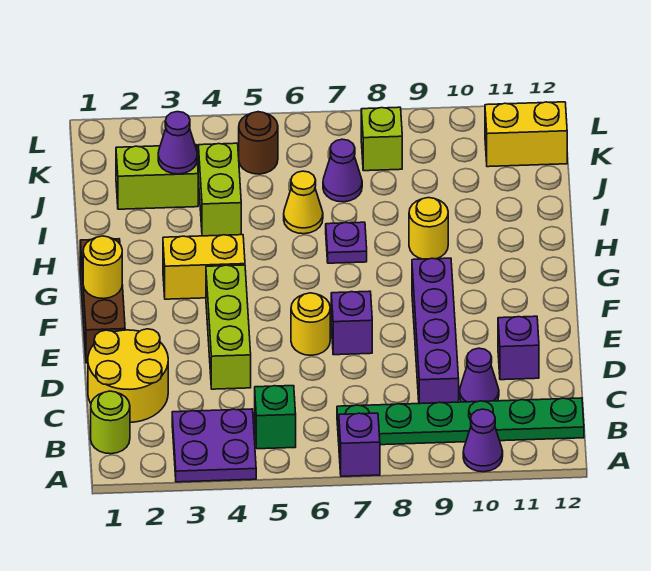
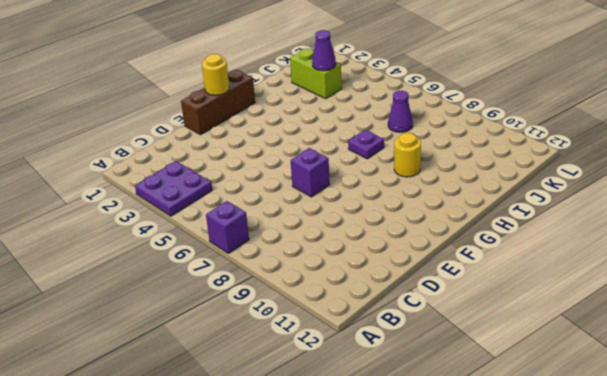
none -> purple cone A10 level 1
none -> lime round brick B1 level 1
none -> green brick B5 level 1

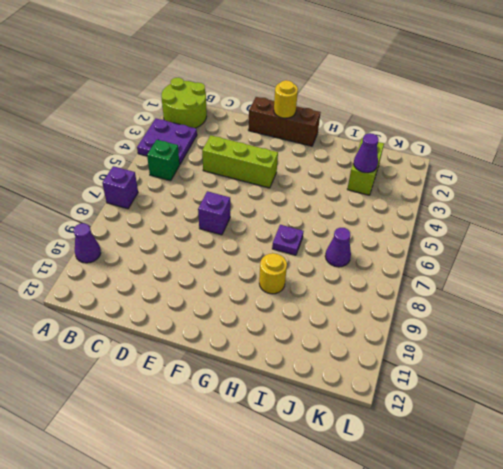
lime round brick A1:B2 level 1 -> lime round brick B1 level 1
none -> green plate B7:B12 level 1
none -> yellow round brick C1:D2 level 1
none -> purple brick C9:F9 level 1

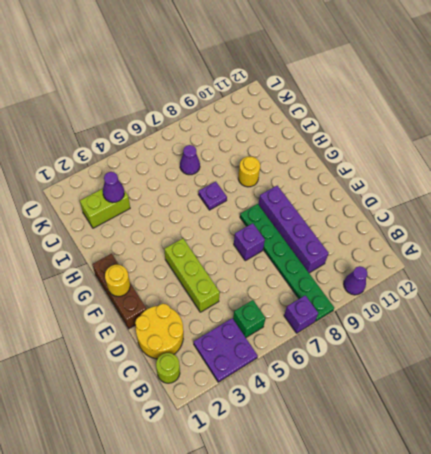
green plate A8:F8 level 1 -> green plate B7:B12 level 1
none -> purple cone C10 level 1
none -> purple brick D11 level 1
none -> yellow round brick E6 level 1

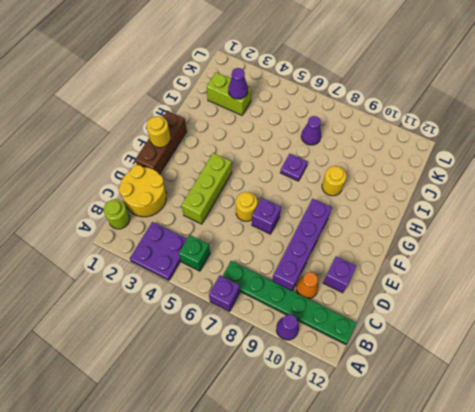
orange cone C10 level 1 -> purple cone C10 level 1
none -> yellow brick G3:G4 level 1
none -> lime brick I4:J4 level 1
none -> yellow cone I6 level 1

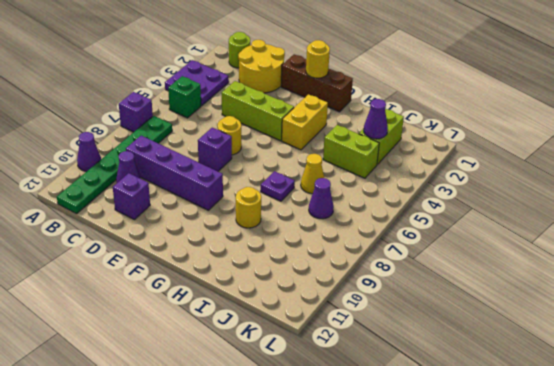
none -> brown round brick K5 level 1
none -> lime brick K8 level 1
none -> yellow brick K11:K12 level 1

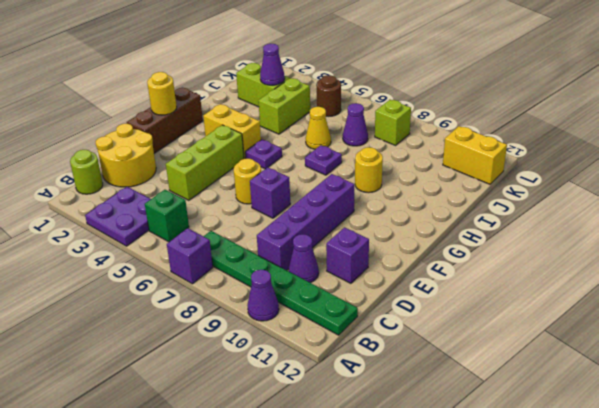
purple plate G5 level 1 -> none

